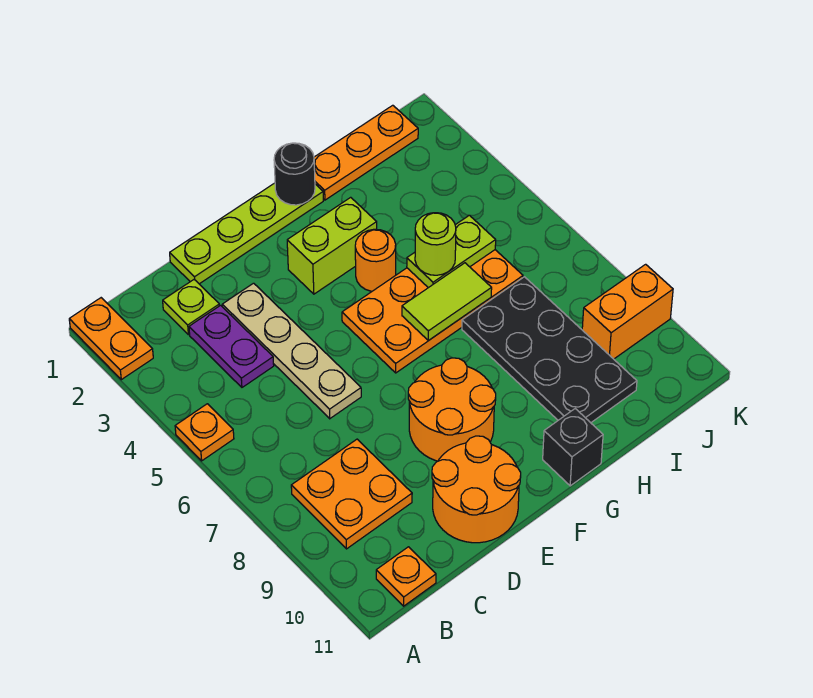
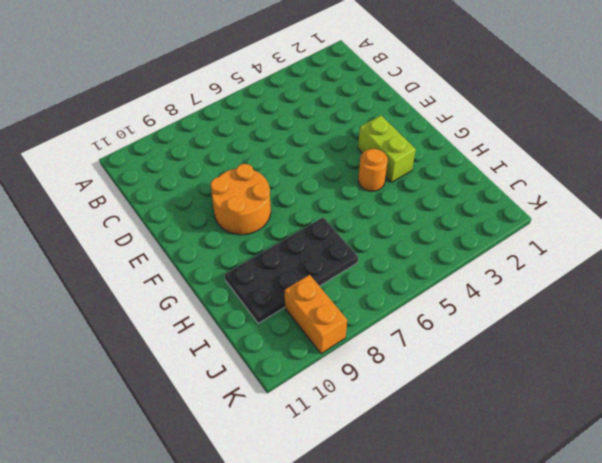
none -> orange plate A1:A2 level 1
none -> orange plate A5 level 1
none -> orange plate B8:C9 level 1

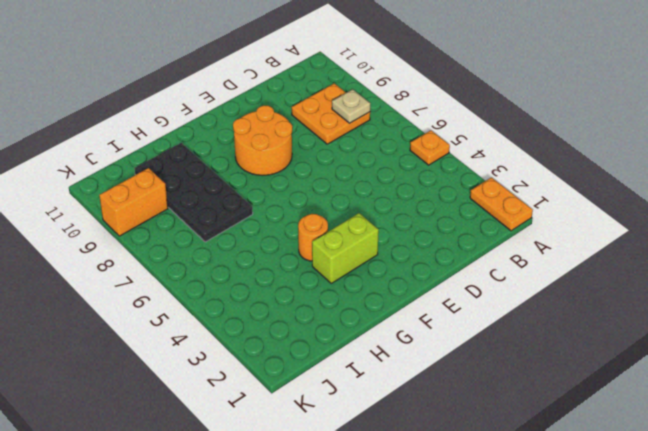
tan plate B8 level 2 -> none
none -> orange plate B11 level 1
none -> lime plate C2 level 1
none -> purple plate C3:C4 level 1

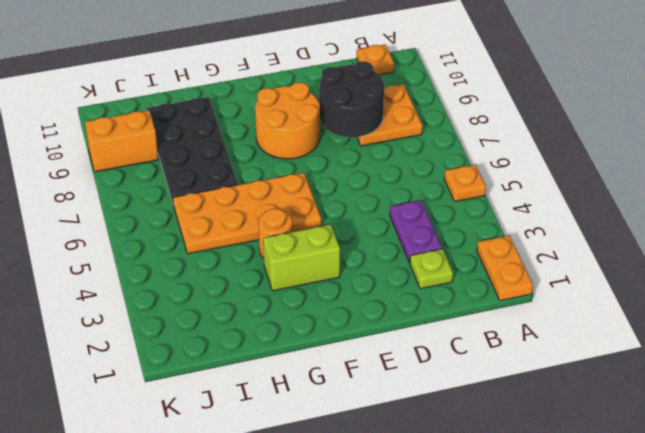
black round brick C8:D9 level 2 -> none
none -> lime plate D1:G1 level 1
none -> tan plate D3:D6 level 1
none -> orange round brick D10:E11 level 1

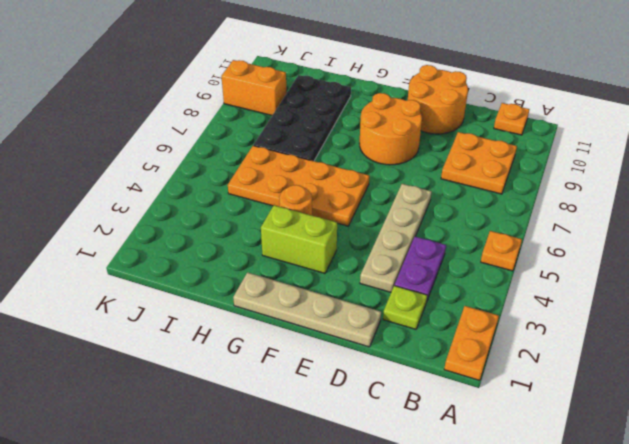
tan plate D1:G1 level 1 -> lime plate D1:G1 level 1
none -> black brick G11 level 1
none -> orange plate H1:J1 level 1
none -> black round brick G1 level 2

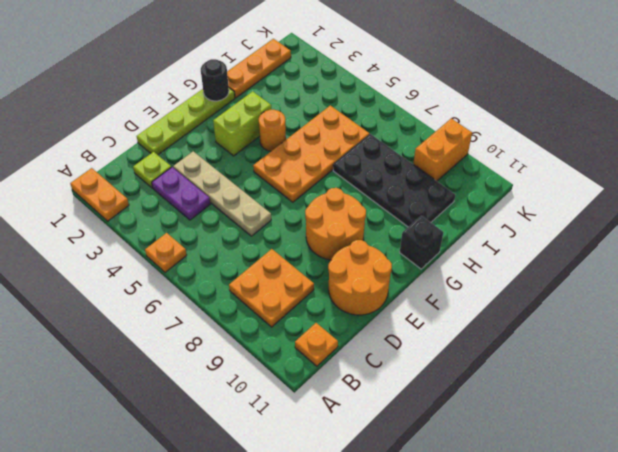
none -> lime tile G6:H6 level 2
none -> lime plate H5:I5 level 2
none -> lime round brick H5 level 3

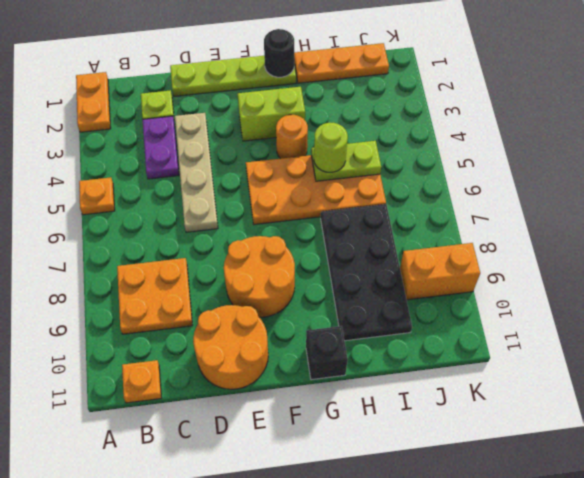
none -> lime tile G6:H6 level 2

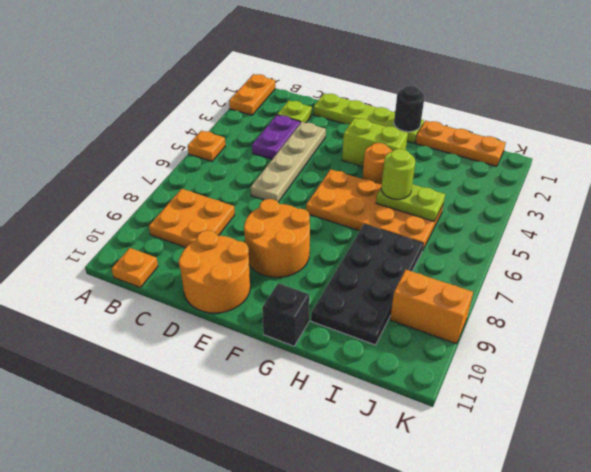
none -> lime tile G6:H6 level 2

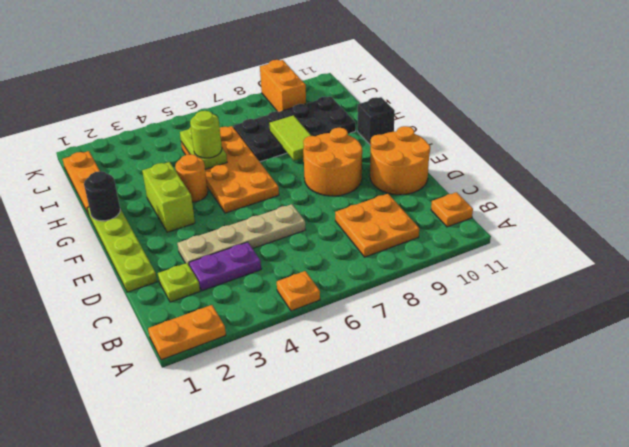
lime tile G8:H8 level 2 -> lime tile G6:H6 level 2

